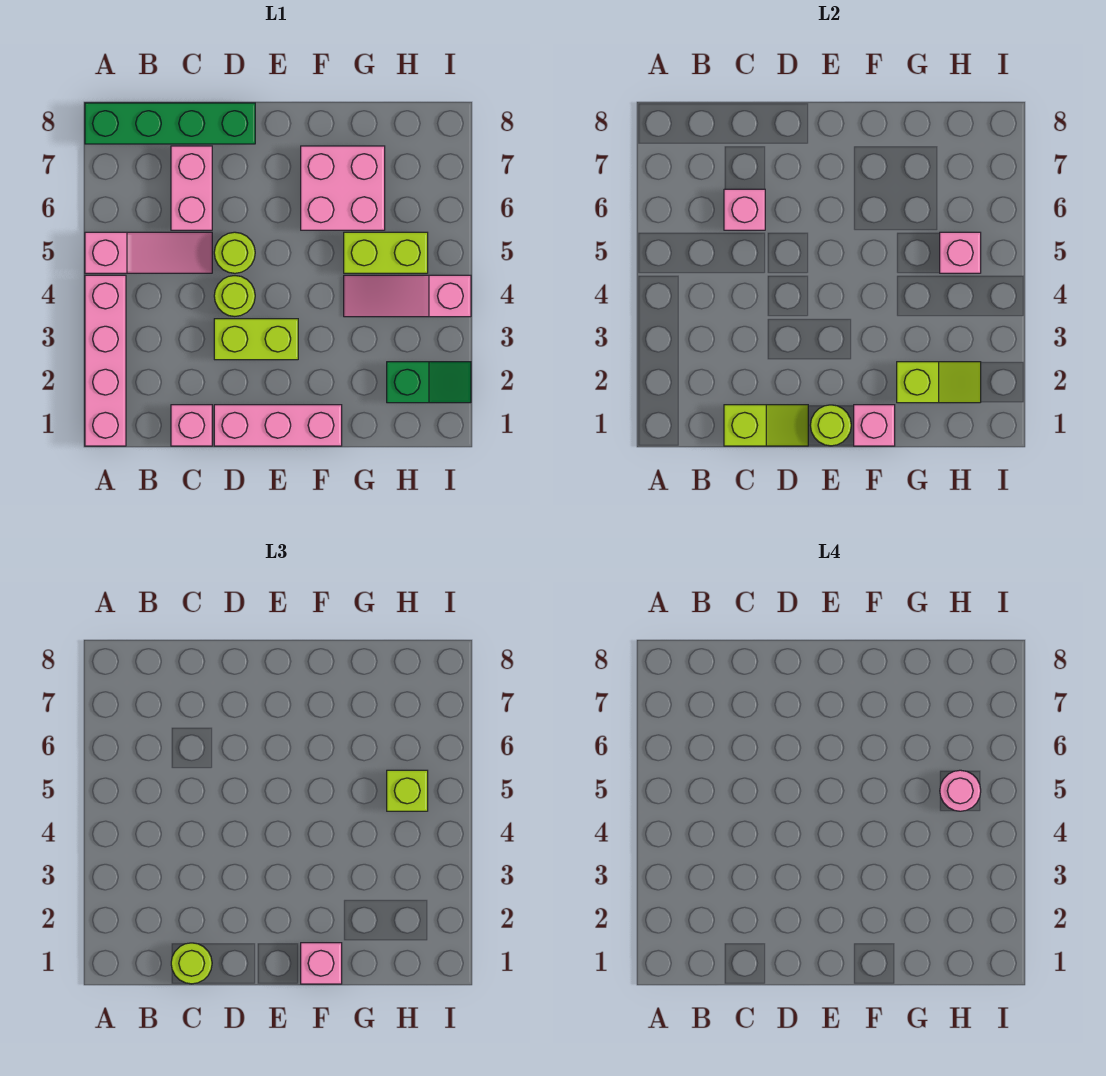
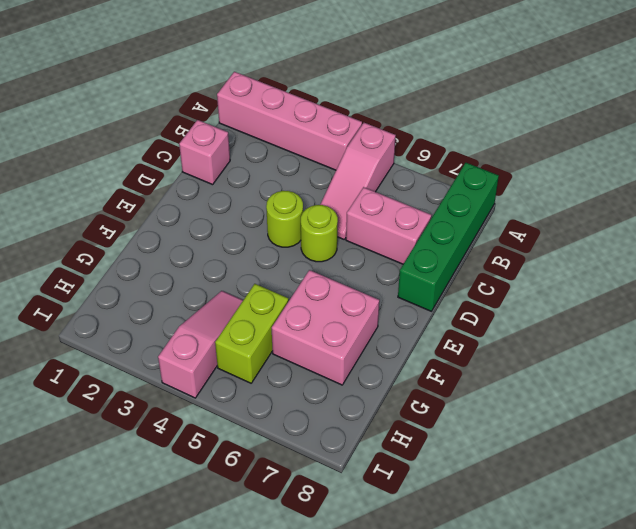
none -> pink brick D1:F1 level 1
none -> lime brick D3:E3 level 1
none -> green slope H2:I2 level 1 top H

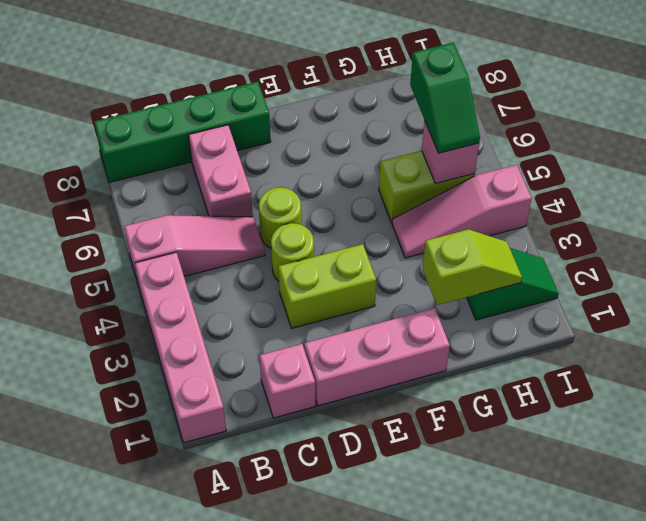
green slope H5:H6 level 3 top 6 -> lime brick H5 level 3
none -> pink brick F6:G7 level 1
none -> lime slope C1:D1 level 2 top C
none -> pink brick C6 level 2

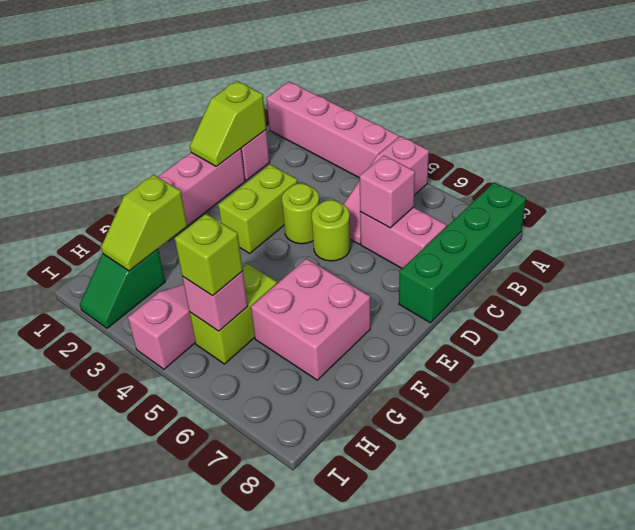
none -> lime round brick E1 level 2
none -> pink brick F1 level 2
none -> lime round brick C1 level 3

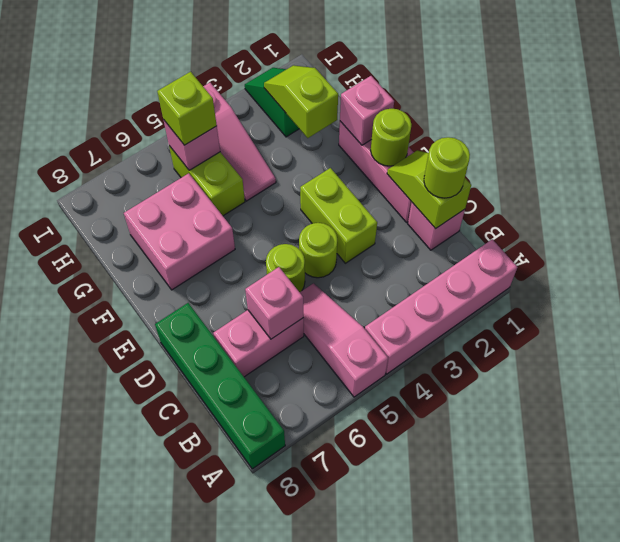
none -> pink brick F1 level 3
none -> pink round brick H5 level 4

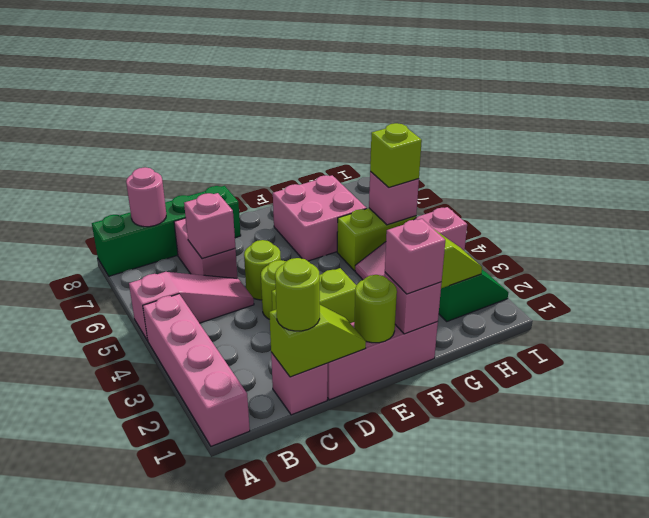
pink round brick B8 level 2 -> pink round brick H5 level 4

